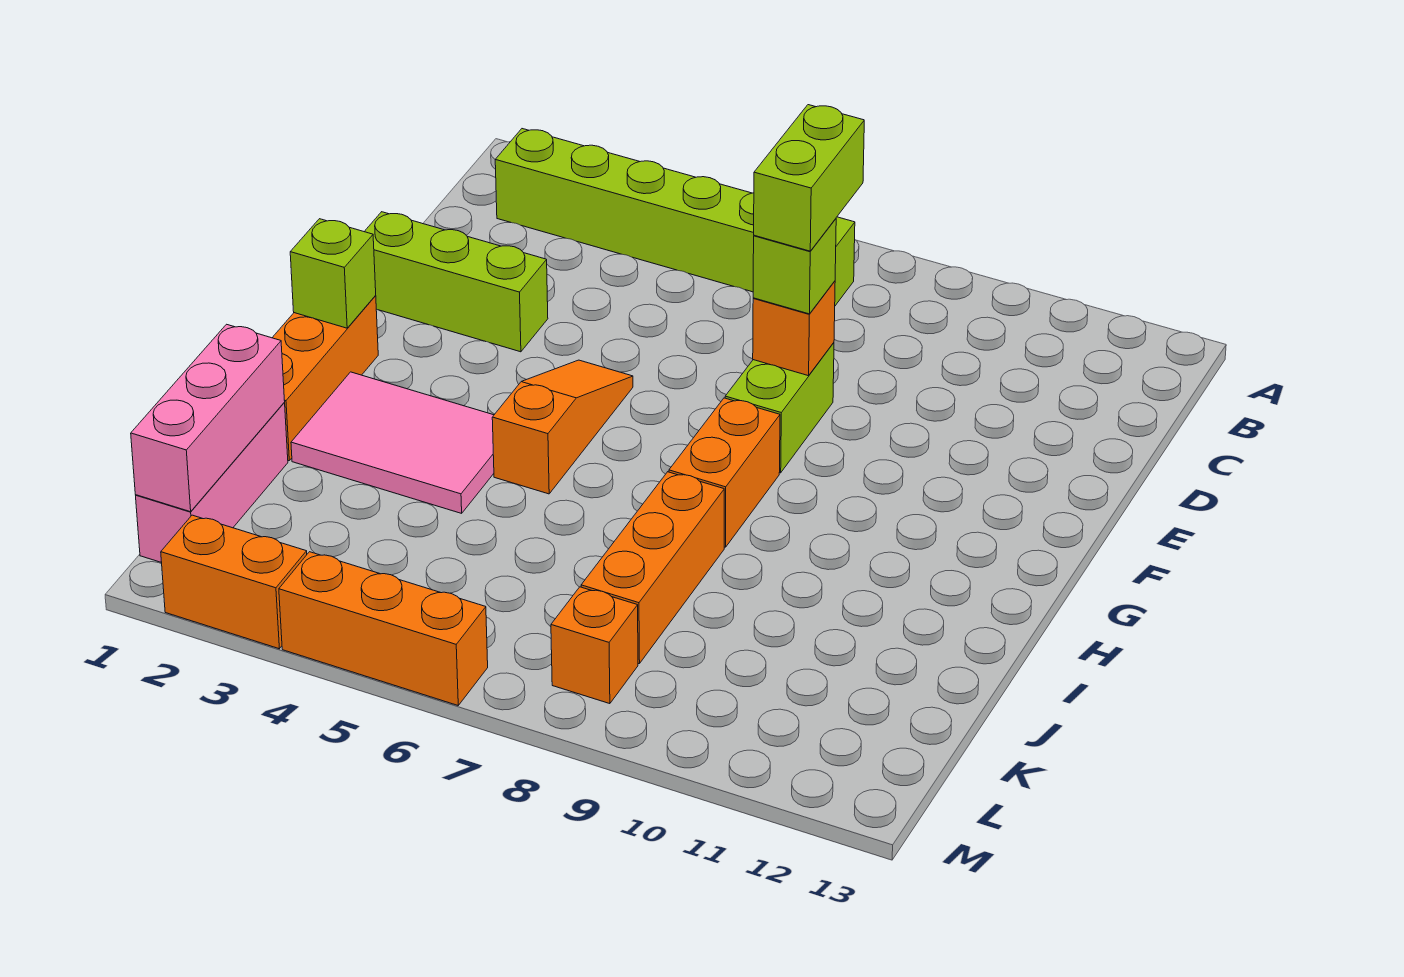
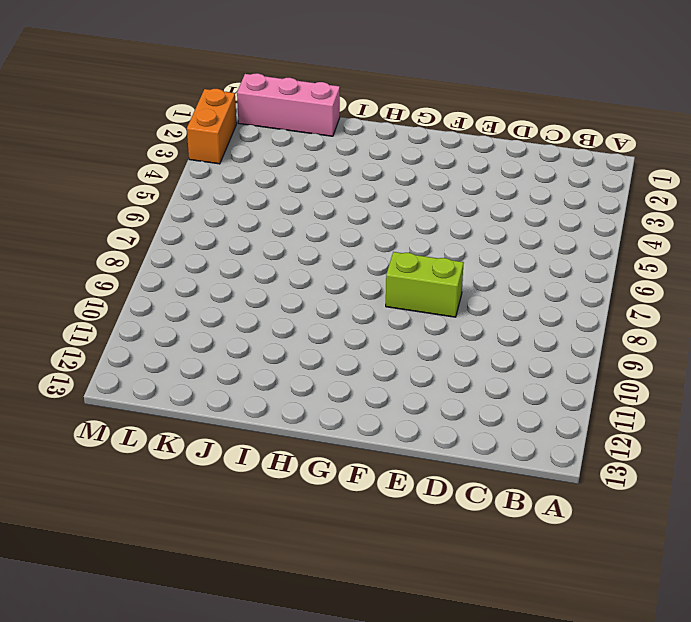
none -> lime brick B2:B7 level 1
none -> lime brick E1:E3 level 1
none -> orange slope F5:H5 level 1 top H

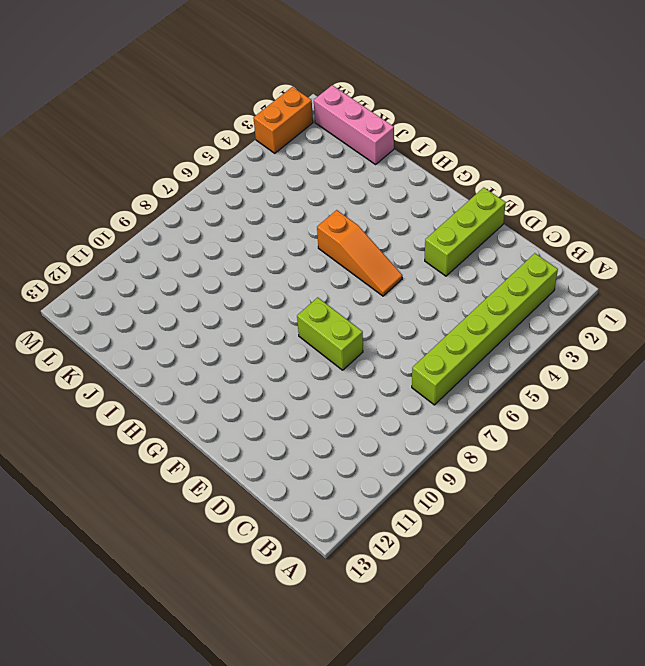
none -> orange brick G1:I1 level 1
none -> orange brick G8:H8 level 1
none -> pink tile H2:I4 level 1

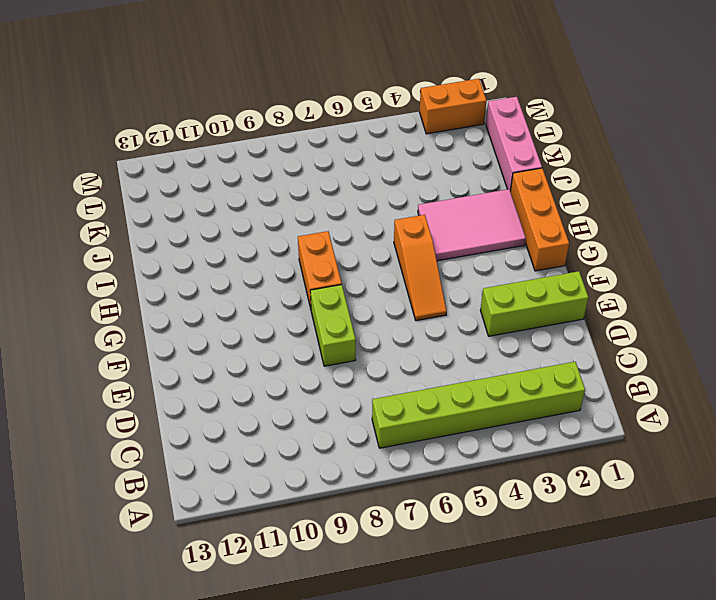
none -> orange brick I8:K8 level 1
none -> orange brick L8 level 1
none -> orange brick M4:M6 level 1

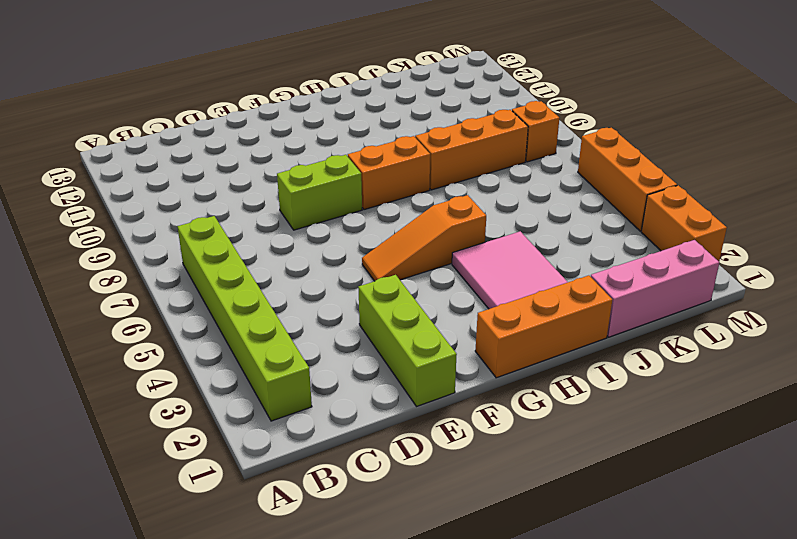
none -> orange brick E8 level 2
none -> lime brick G1 level 2
none -> pink brick J1:L1 level 2

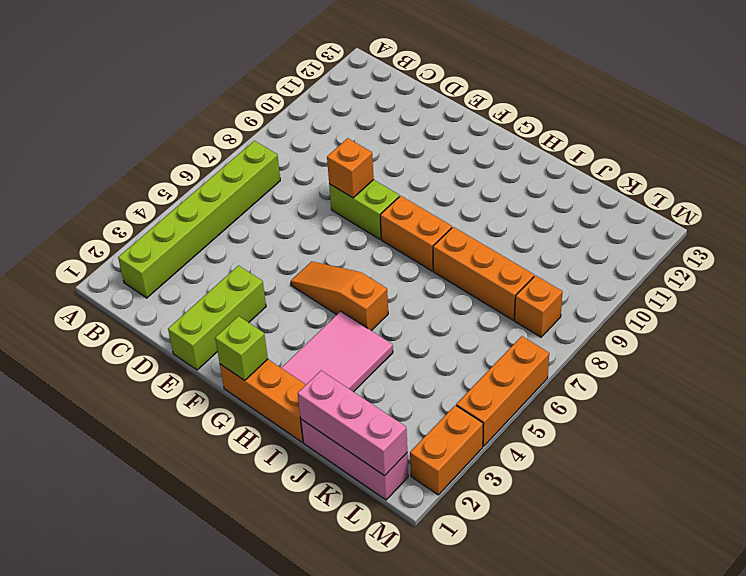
none -> lime brick E8 level 3
none -> lime brick D8:E8 level 4

